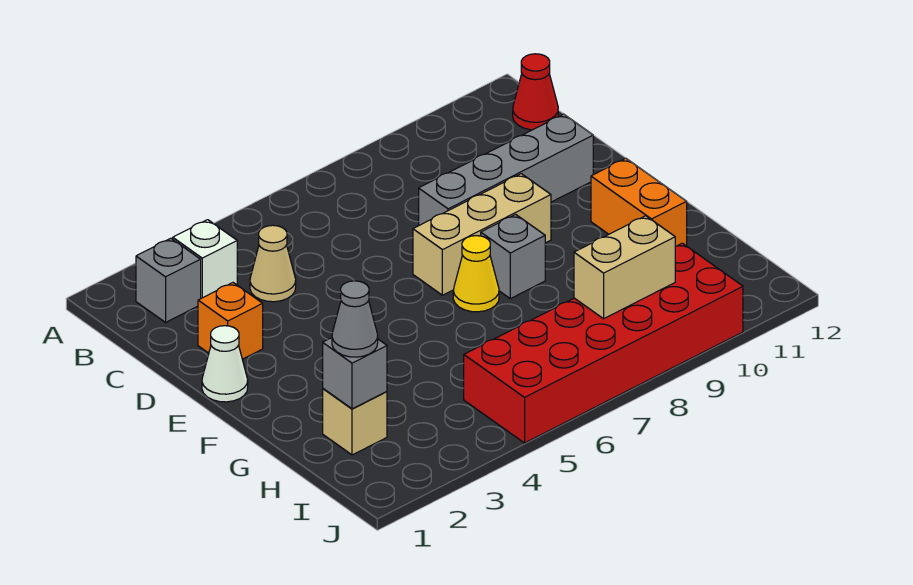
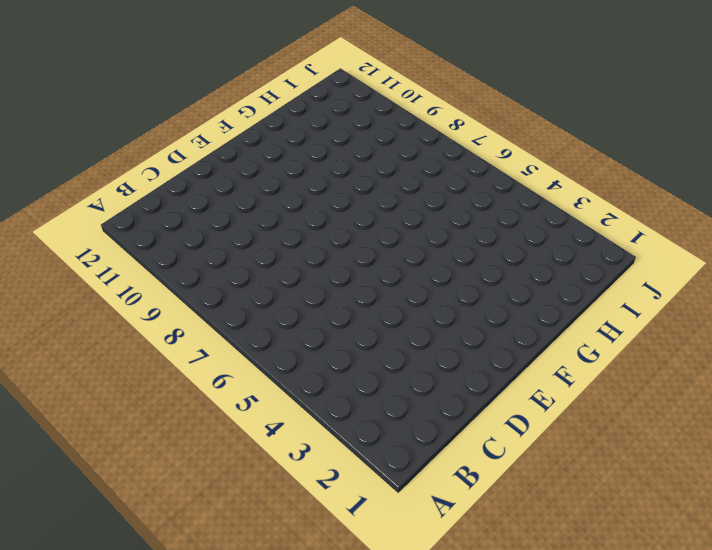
none -> grey brick B2 level 1
none -> white brick B3 level 1
none -> red cone B12 level 1

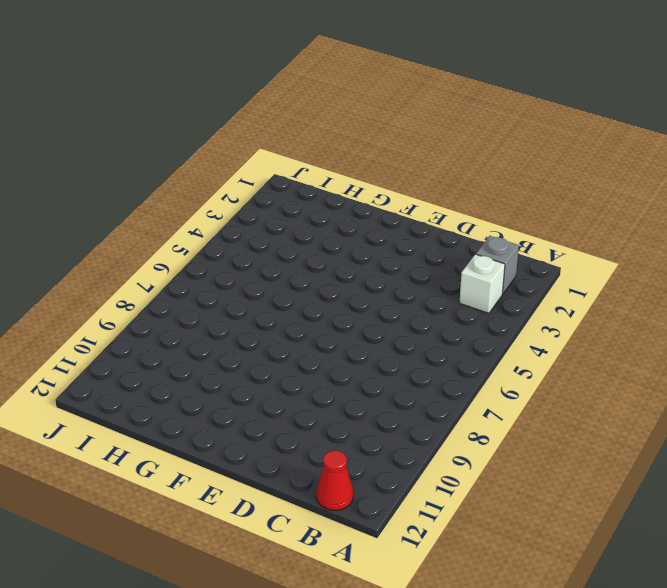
none -> tan cone C4 level 1
none -> orange brick D2 level 1
none -> grey brick D8:D11 level 1

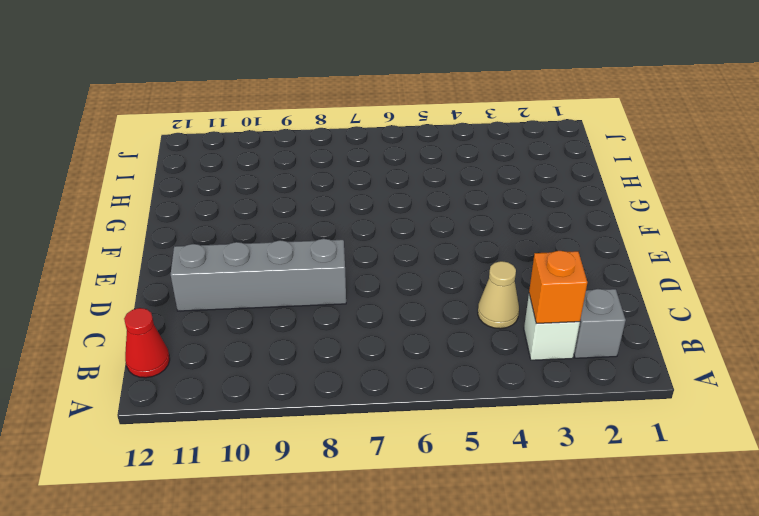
orange brick B3 level 2 -> orange brick D2 level 1
none -> white cone E1 level 1
none -> tan brick E7:E9 level 1
none -> yellow cone F7 level 1

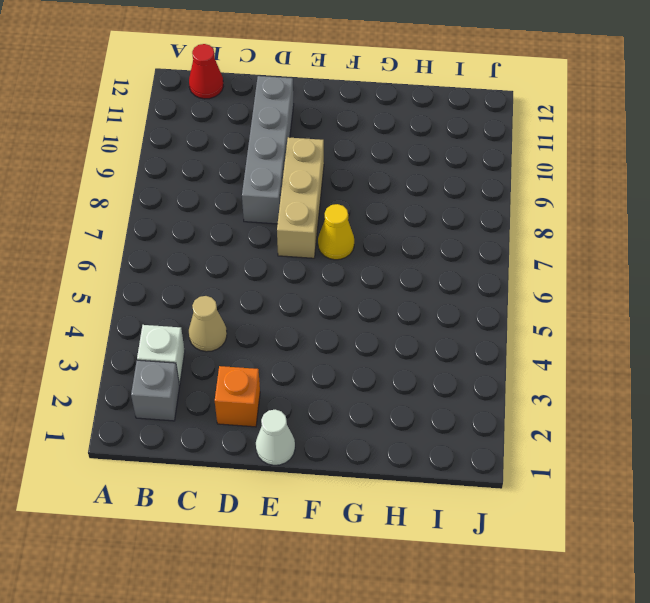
none -> grey brick F8 level 1
none -> orange brick F11:G11 level 1
none -> tan brick H2 level 1

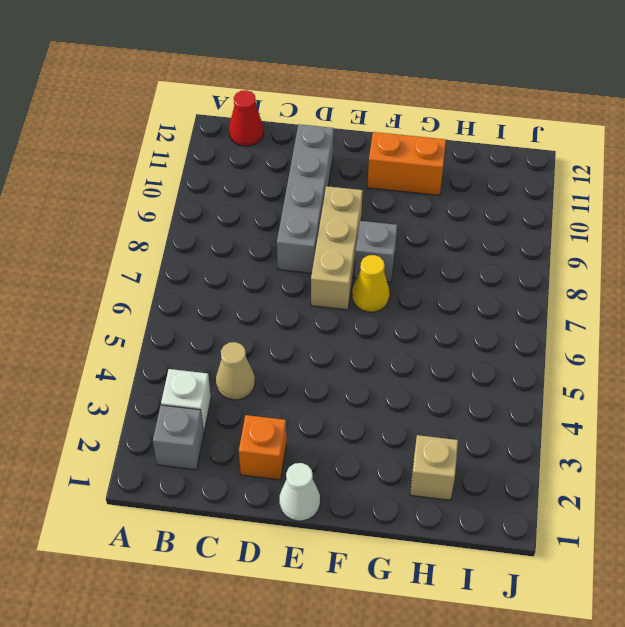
none -> red brick I5:J10 level 1
none -> grey brick H2 level 2
none -> tan brick I8:I9 level 2

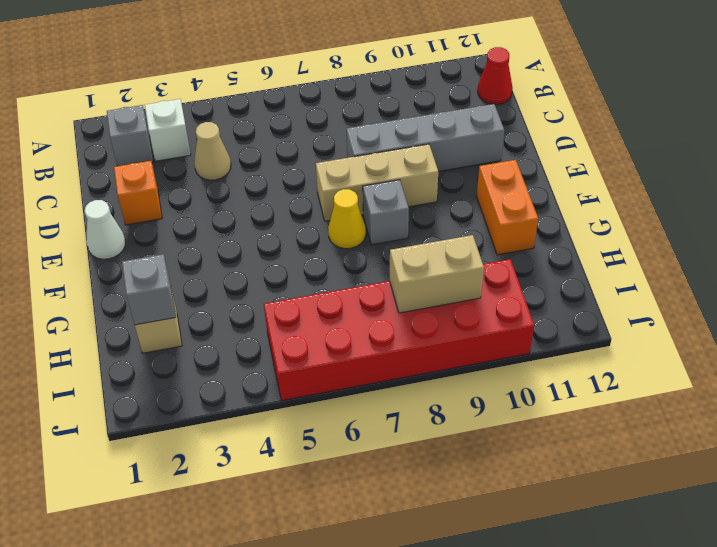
none -> grey cone H2 level 3

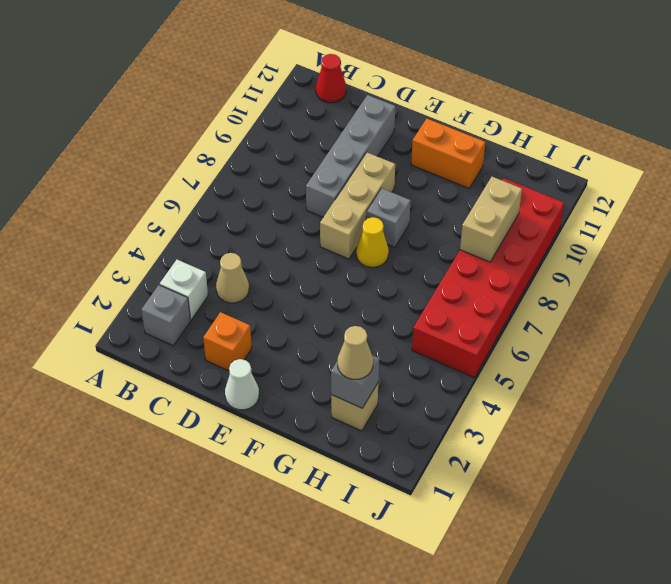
tan cone H2 level 3 -> grey cone H2 level 3

